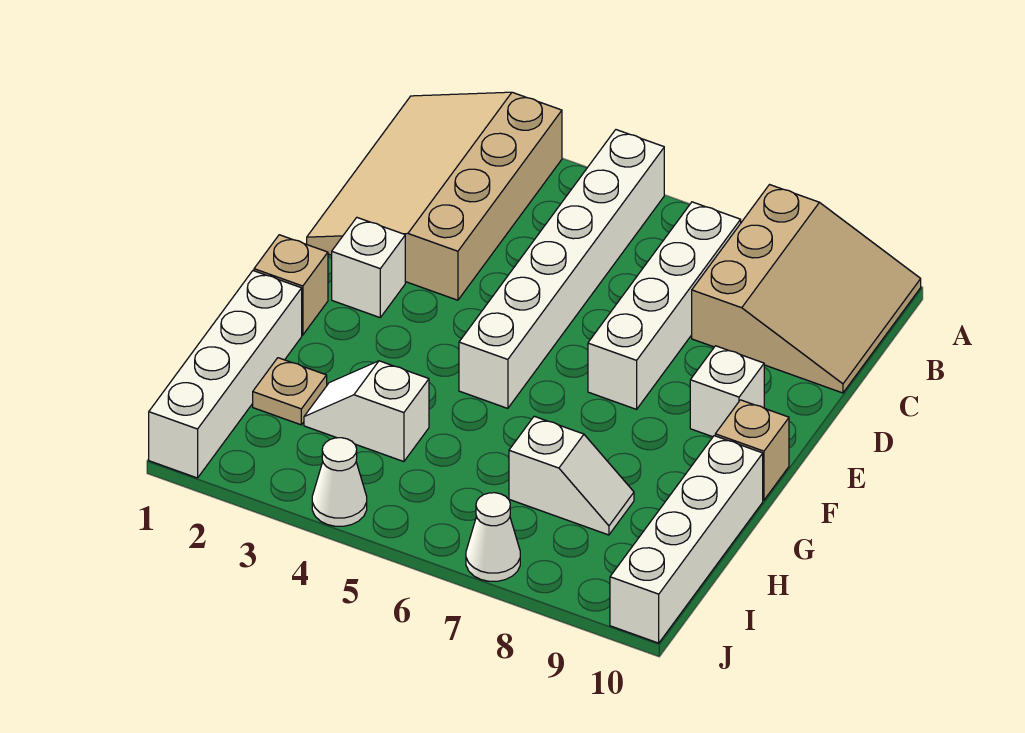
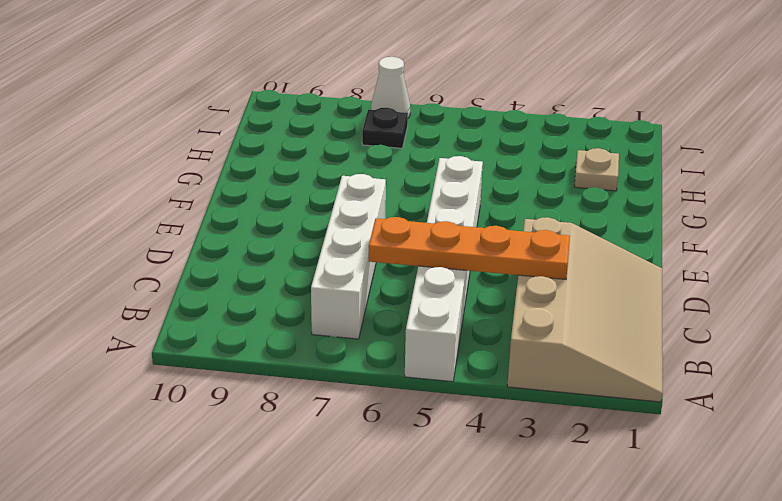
orange plate C3:C6 level 2 -> none
black plate I7 level 1 -> none
none -> tan slope A8:C10 level 1 top 8
none -> white brick E2 level 1
none -> white brick E9 level 1

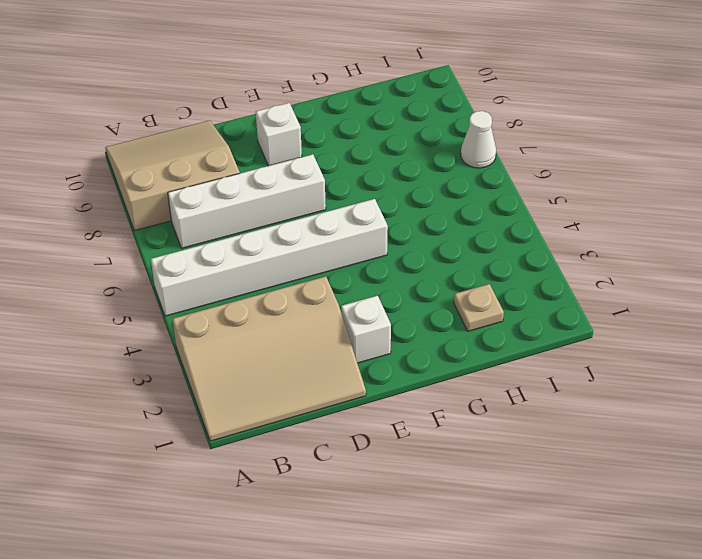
none -> tan brick F1 level 1
none -> tan brick F10 level 1
none -> white brick G1:J1 level 1

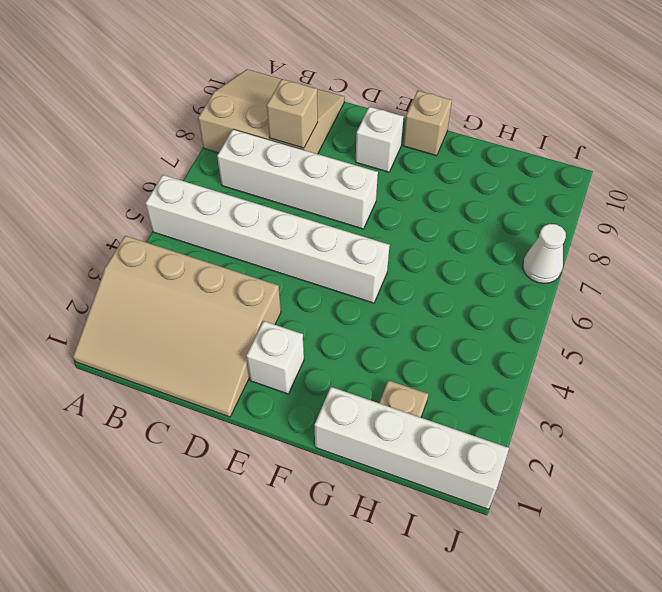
tan brick C8 level 2 -> tan brick F1 level 1
none -> white brick G10:J10 level 1
none -> white slope H3:H4 level 1 top 4
none -> white slope H7:H8 level 1 top 7

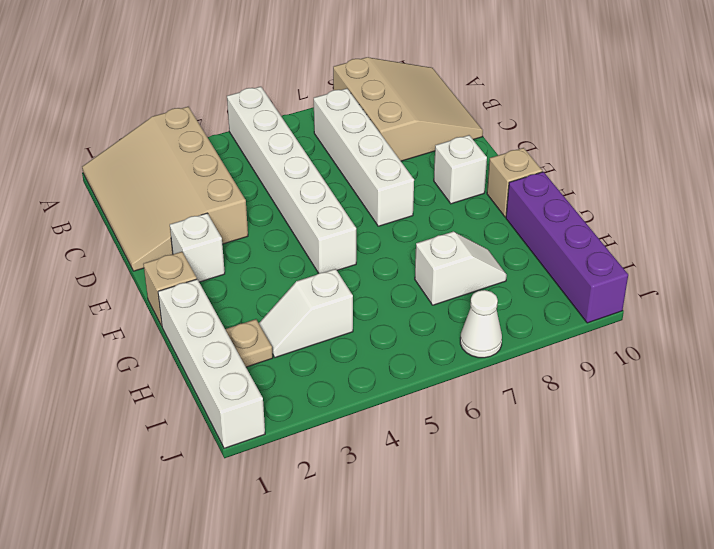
purple brick G10:J10 level 1 -> white brick G10:J10 level 1
none -> white cone J4 level 1

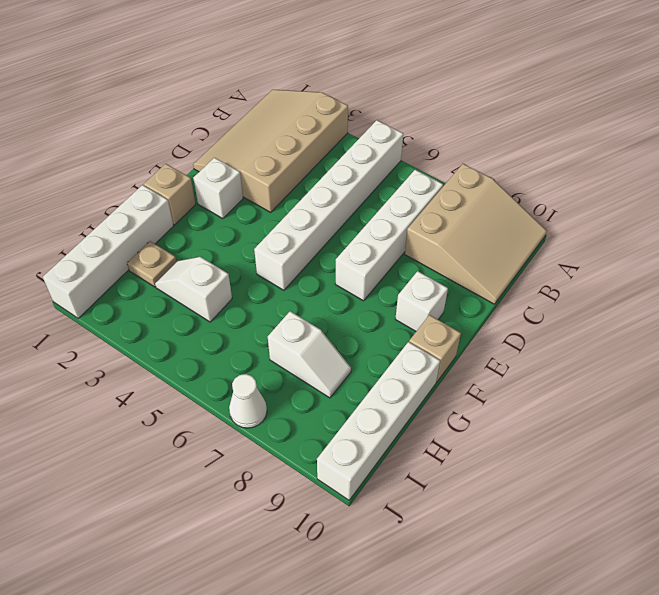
none -> white cone J4 level 1

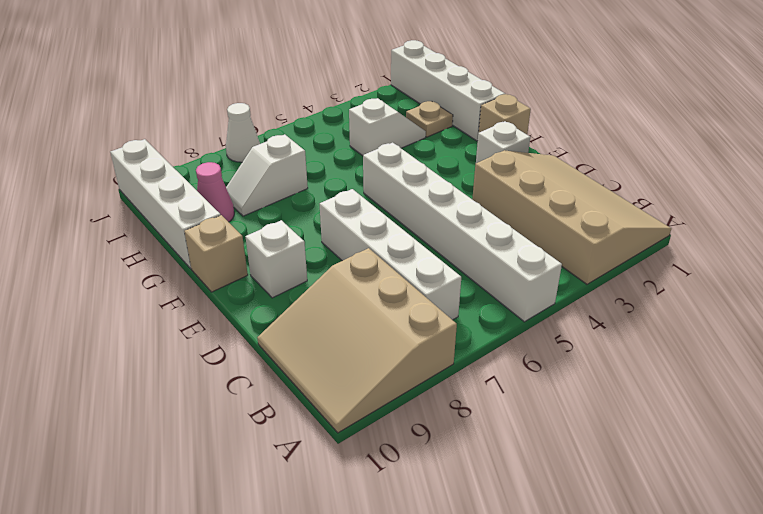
pink cone H9 level 1 -> none
none -> white cone J4 level 1

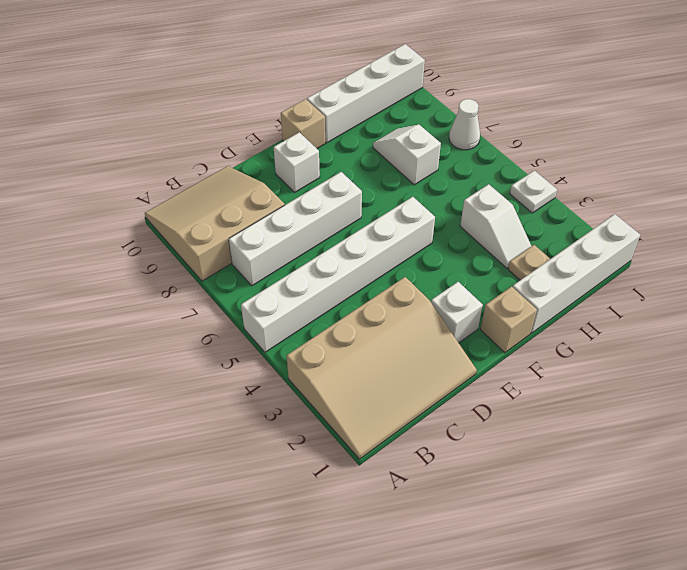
white plate J4 level 1 -> white cone J4 level 1

